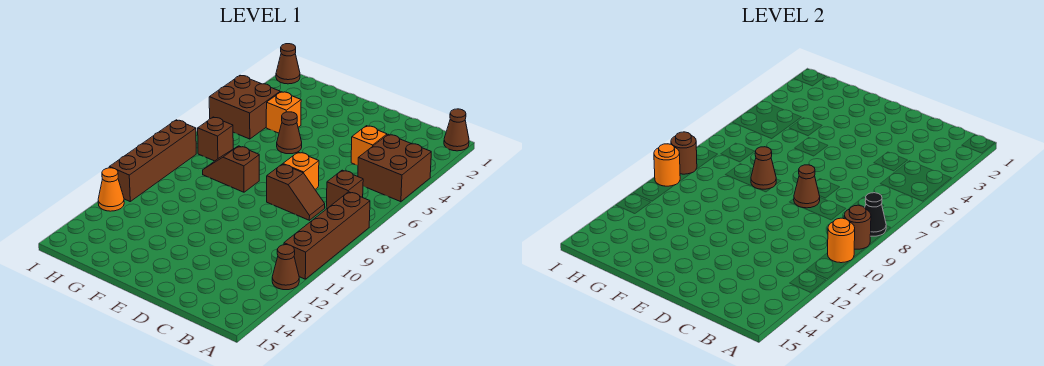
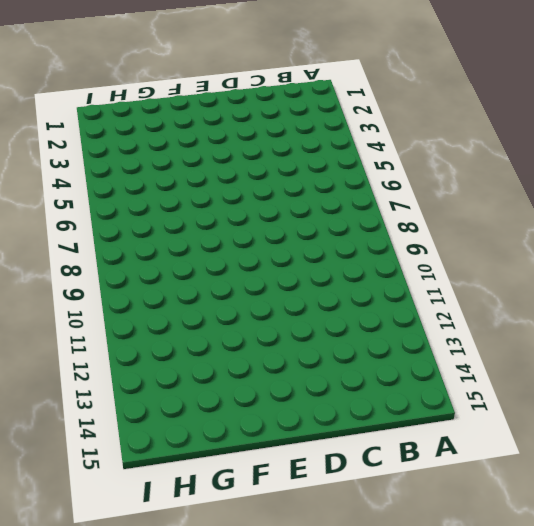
none -> brown cone A1 level 1
none -> brown brick A4:B5 level 1
none -> brown brick A8:A11 level 1

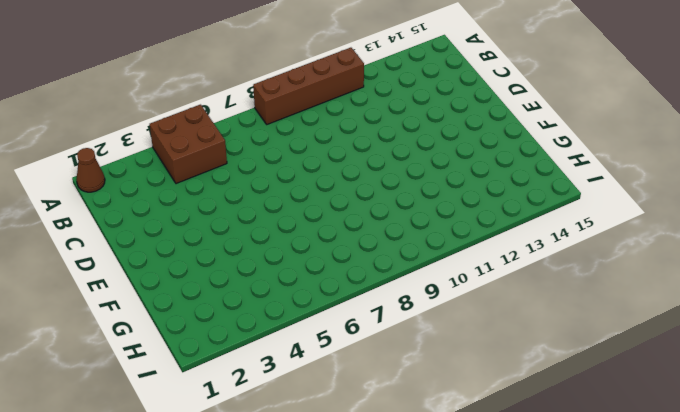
none -> brown cone A12 level 1
none -> brown brick B7 level 1
none -> orange brick C4 level 1

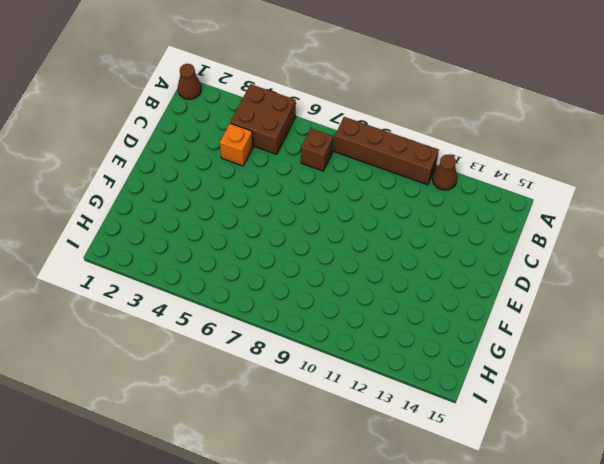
none -> brown slope C8:D8 level 1 top D
none -> orange brick D7 level 1
none -> brown cone F5 level 1

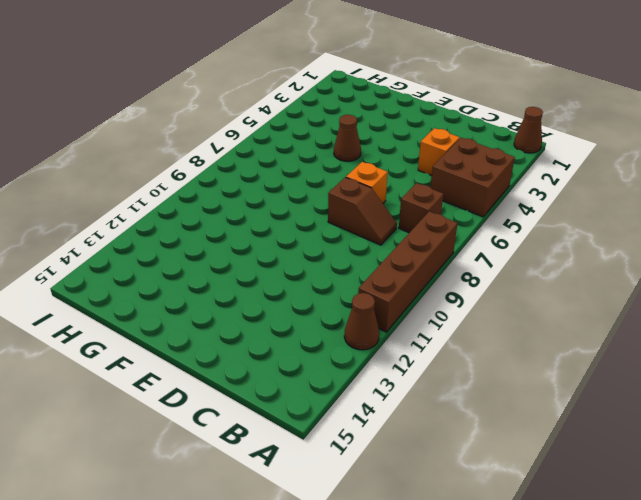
none -> brown slope F8:G8 level 1 top F
none -> orange brick G4 level 1
none -> brown brick H4:I5 level 1

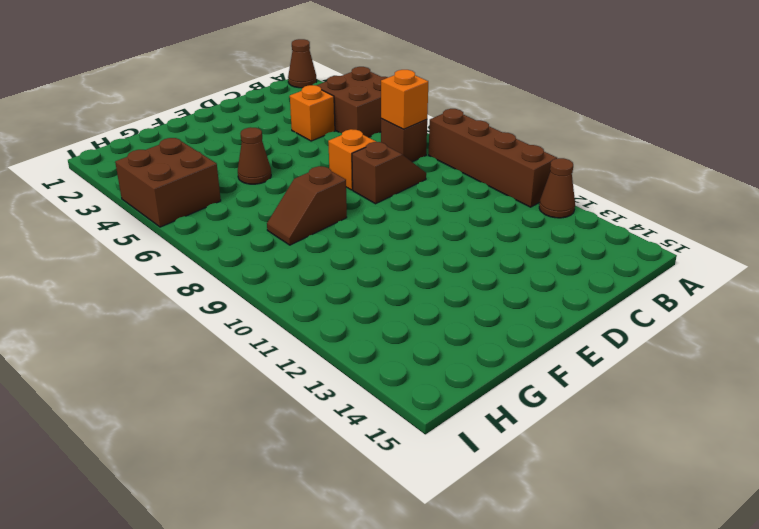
orange brick B7 level 2 -> orange brick G4 level 1
none -> brown brick H7 level 1
none -> brown cone I1 level 1
none -> brown brick I8:I11 level 1

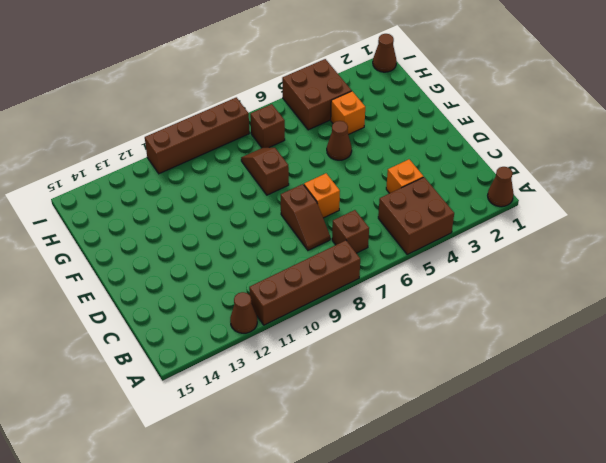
none -> orange cone I12 level 1
none -> black cone A8 level 2
none -> brown round brick A9 level 2

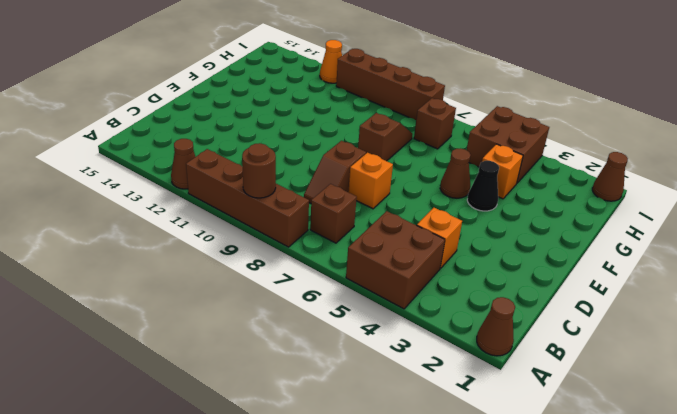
black cone F4 level 1 -> black cone A8 level 2
none -> orange round brick A10 level 2
none -> brown cone D8 level 2
none -> brown cone F8 level 2

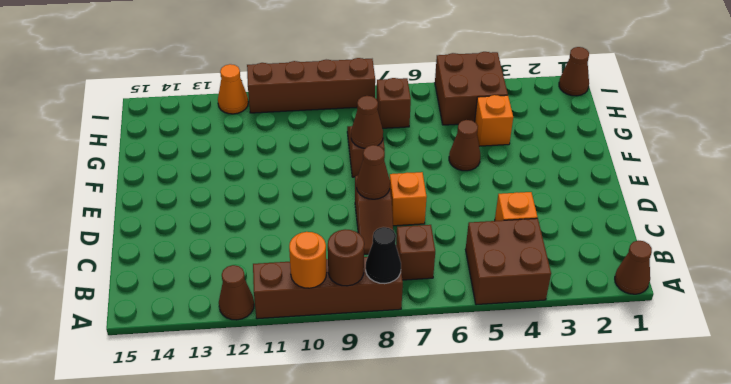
none -> brown round brick I9 level 2
none -> orange round brick I10 level 2

